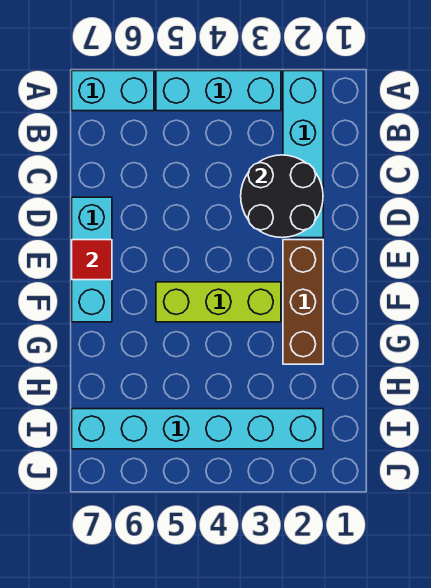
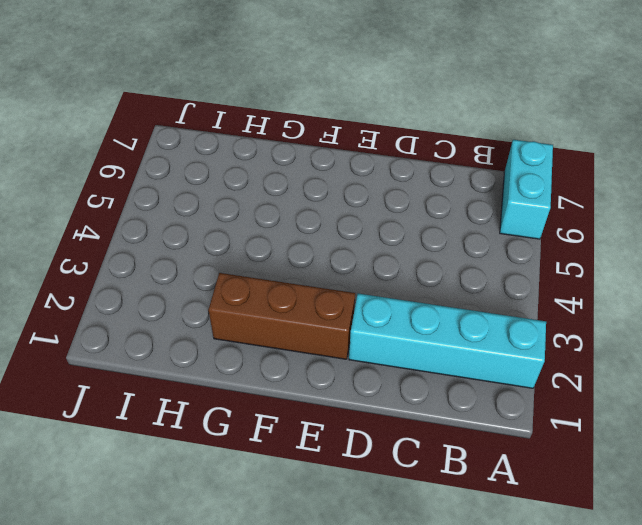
none -> cyan brick A3:A5 level 1
none -> cyan brick D7:F7 level 1

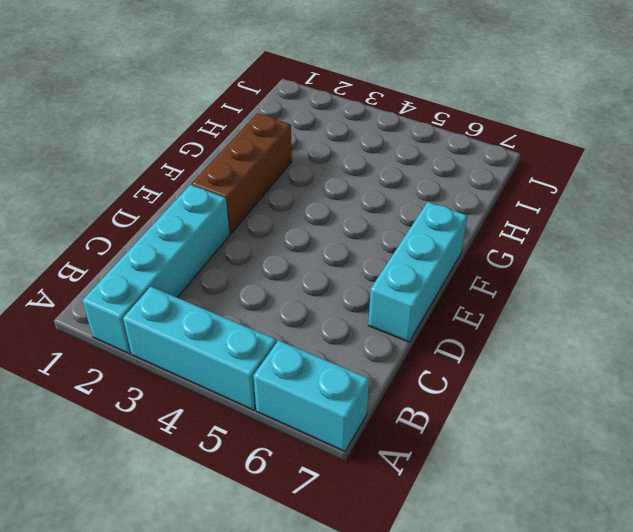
none -> lime brick F3:F5 level 1
none -> cyan brick I2:I7 level 1

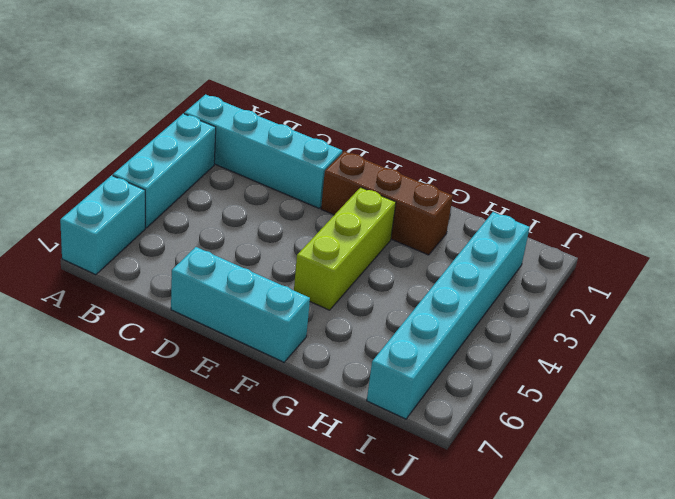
none -> black round brick C2:D3 level 2
none -> red tile E7 level 2

